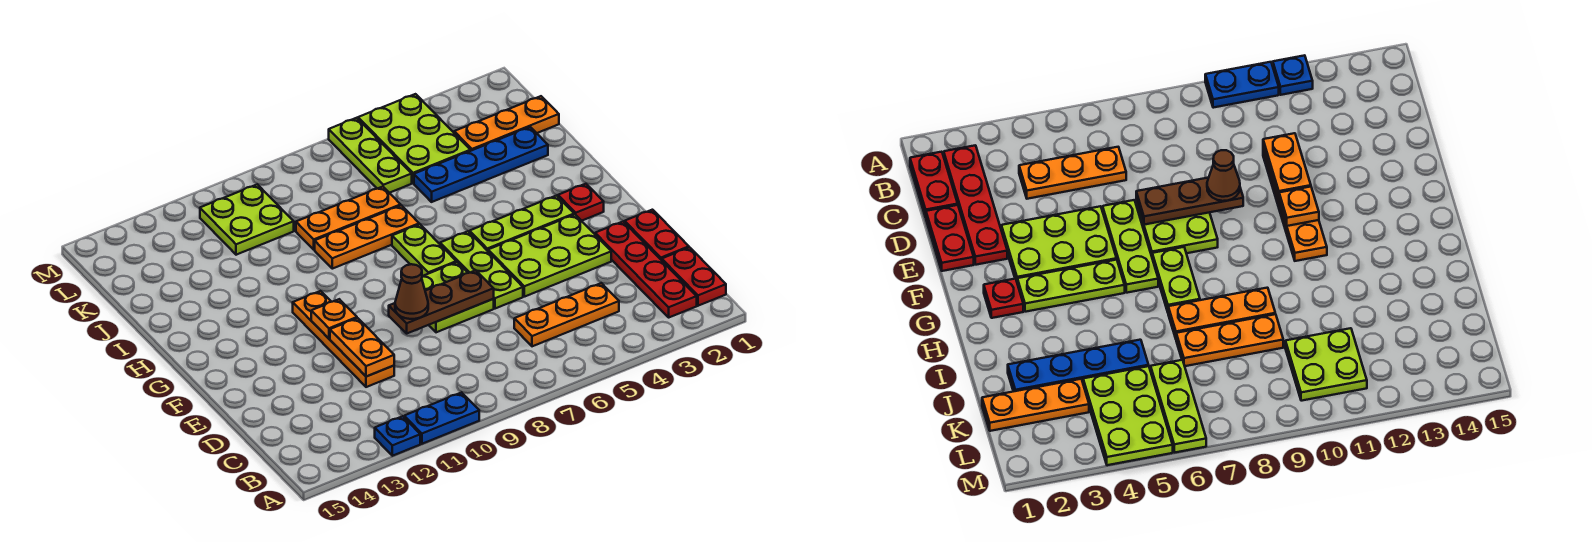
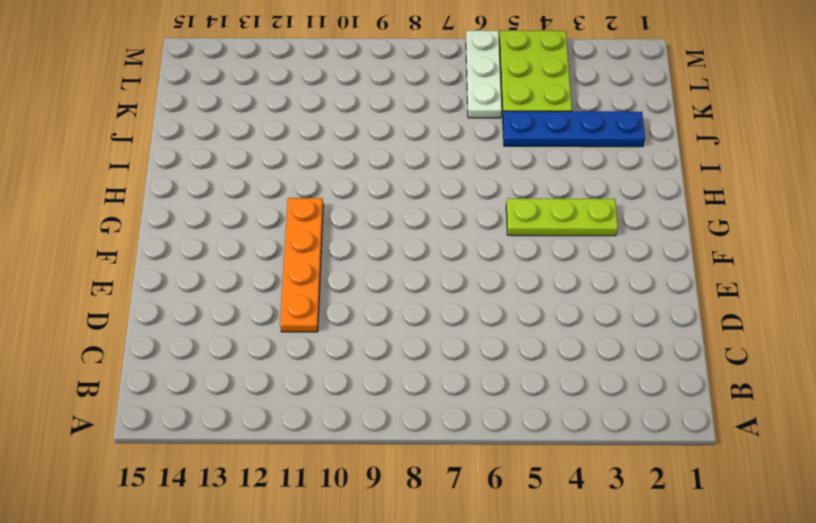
white plate K6:M6 level 1 -> lime plate K6:M6 level 1
none -> blue plate A10:A11 level 1
none -> blue plate A12 level 1
none -> red plate B1:C1 level 1

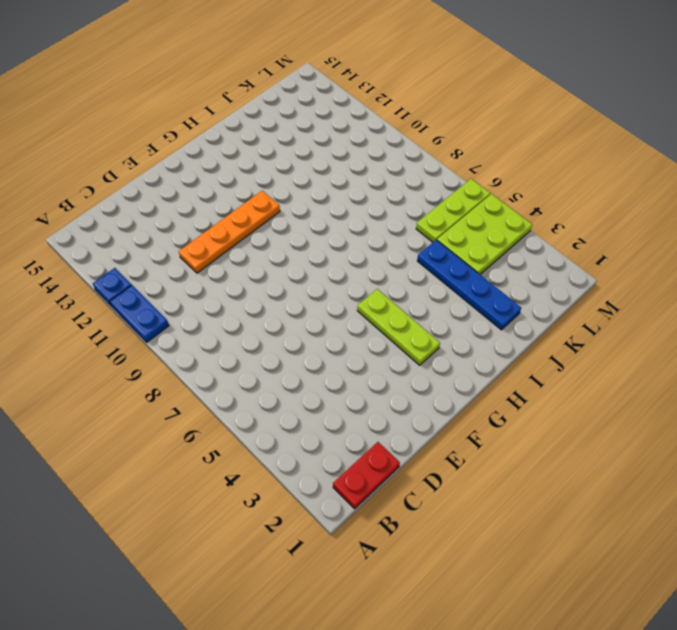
none -> red plate B2:E2 level 1
none -> orange plate C4:C6 level 1
none -> red plate D1:E1 level 1

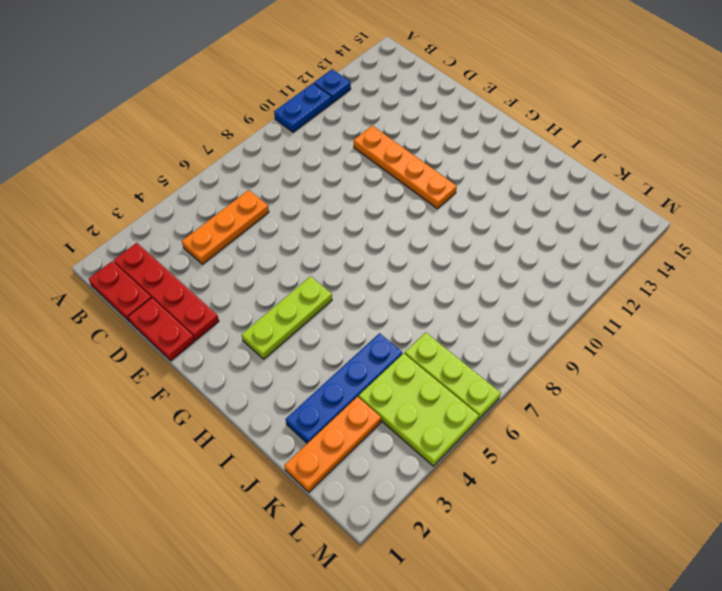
none -> lime plate E3:F5 level 1
none -> lime plate E6:G6 level 1
none -> lime plate E7:F8 level 1

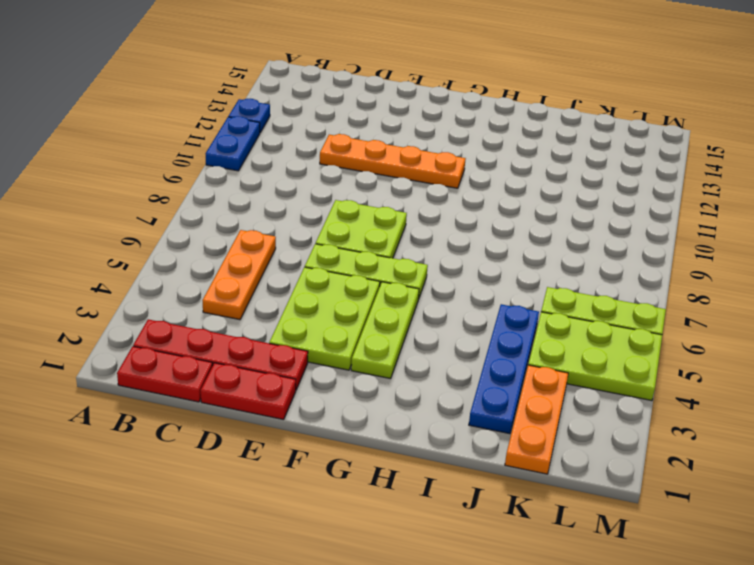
none -> red plate G2 level 1
none -> lime plate G7:H7 level 1
none -> orange plate I7:I9 level 1

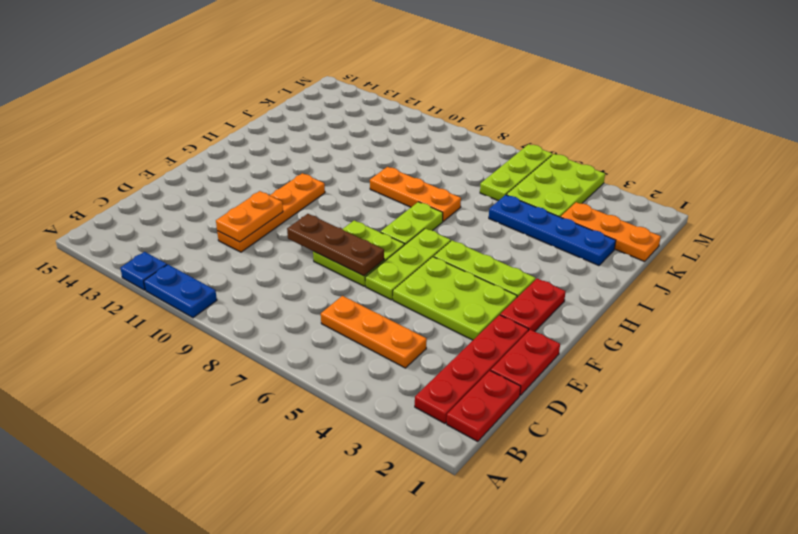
red plate F2:G2 level 1 -> red plate G2 level 1
none -> orange plate J7:J9 level 1
none -> lime plate K10:L11 level 1
none -> orange plate F11 level 2

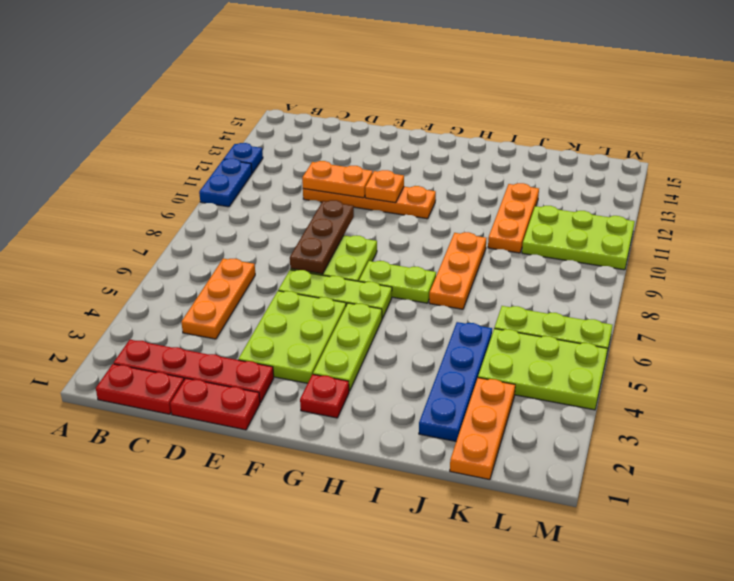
orange plate J10:J12 level 1 -> orange plate J7:J9 level 1
lime plate K10:M11 level 1 -> lime plate K10:L11 level 1
none -> brown cone E9 level 3

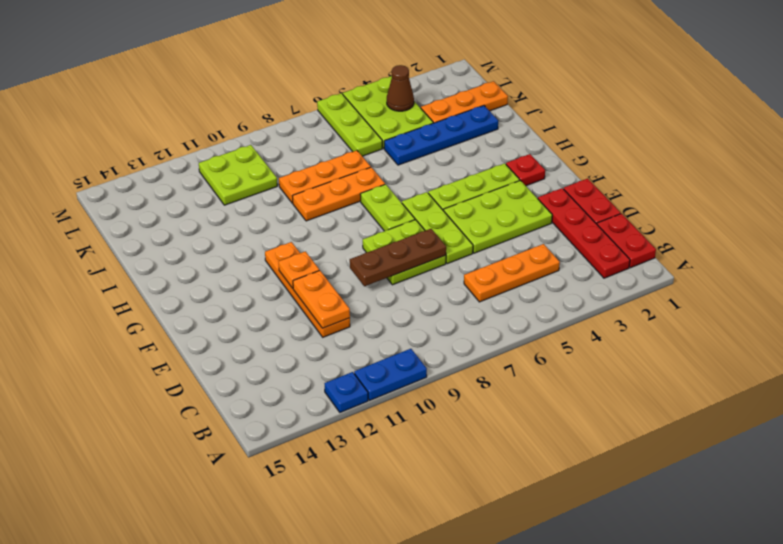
brown cone L4 level 2 -> brown cone E9 level 3

